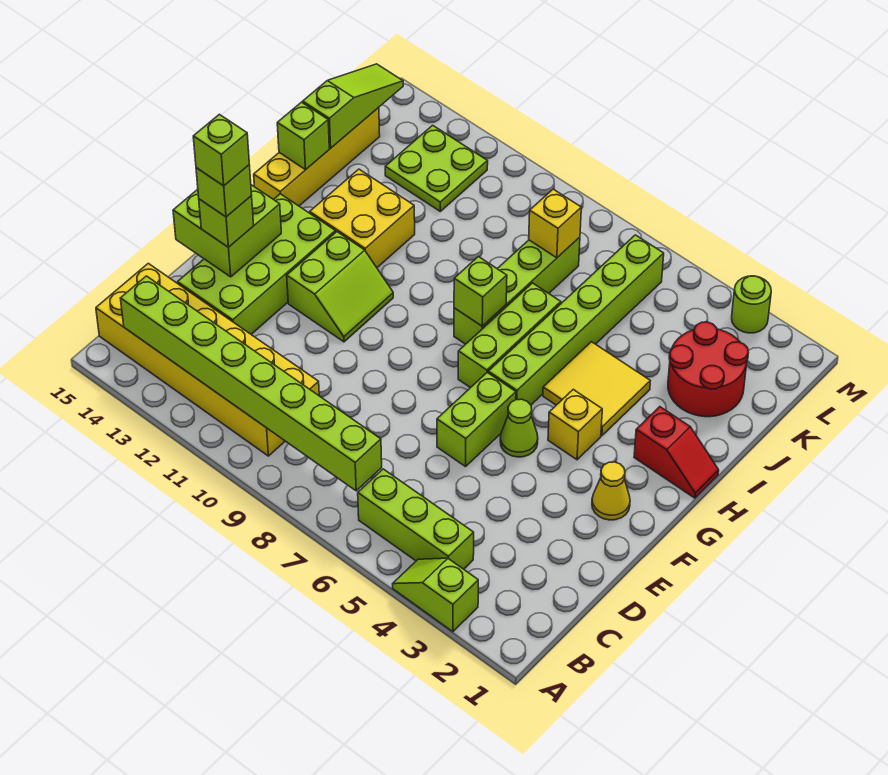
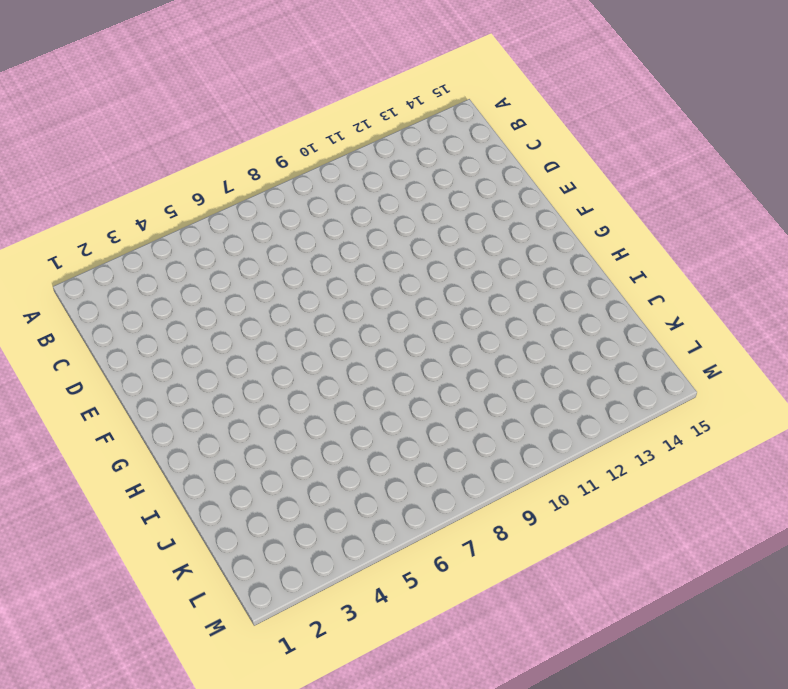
none -> lime slope A3:A4 level 1 top 3
none -> lime brick B4:B6 level 1
none -> yellow brick B10:C15 level 1

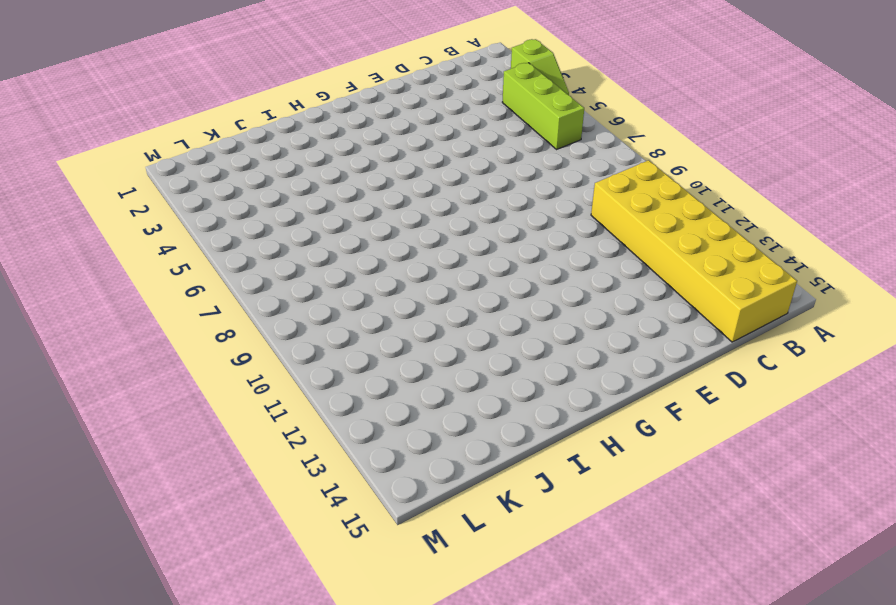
none -> lime brick D13:G14 level 1
none -> lime brick E6:F6 level 1
none -> yellow cone F2 level 1

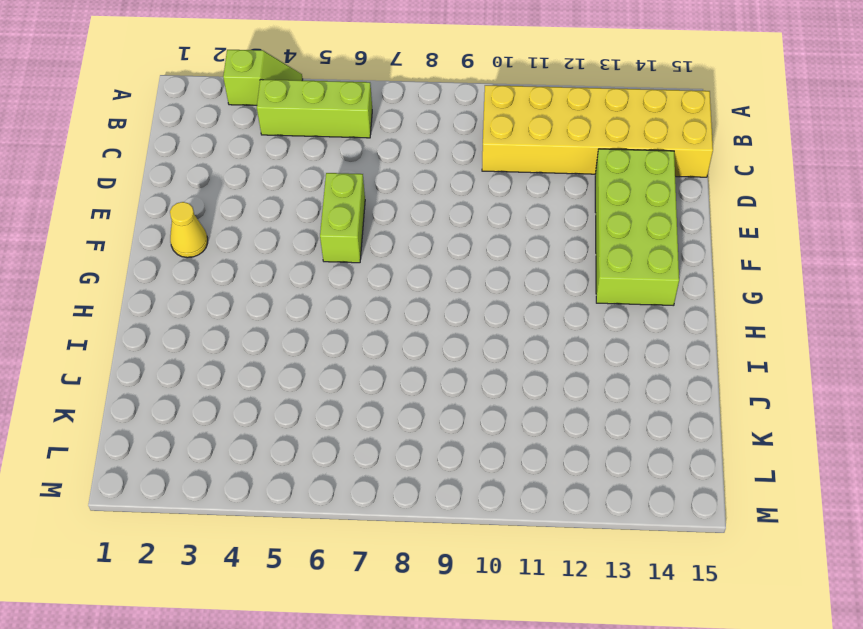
none -> lime cone F5 level 1
none -> lime slope F11:G12 level 1 top 12
none -> yellow brick G4 level 1

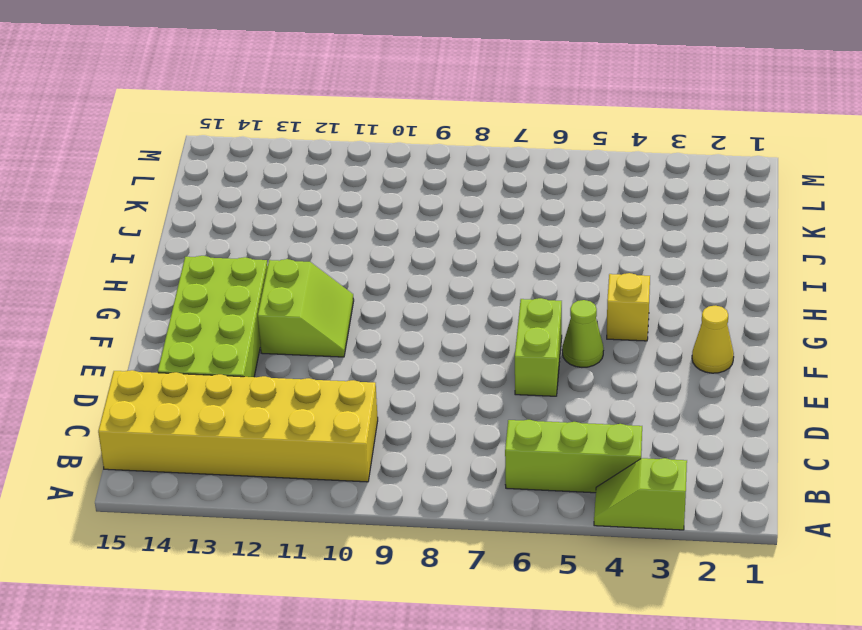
none -> lime brick G6:L6 level 1
none -> lime brick G7:I7 level 1
none -> red slope H1:H2 level 1 top 2

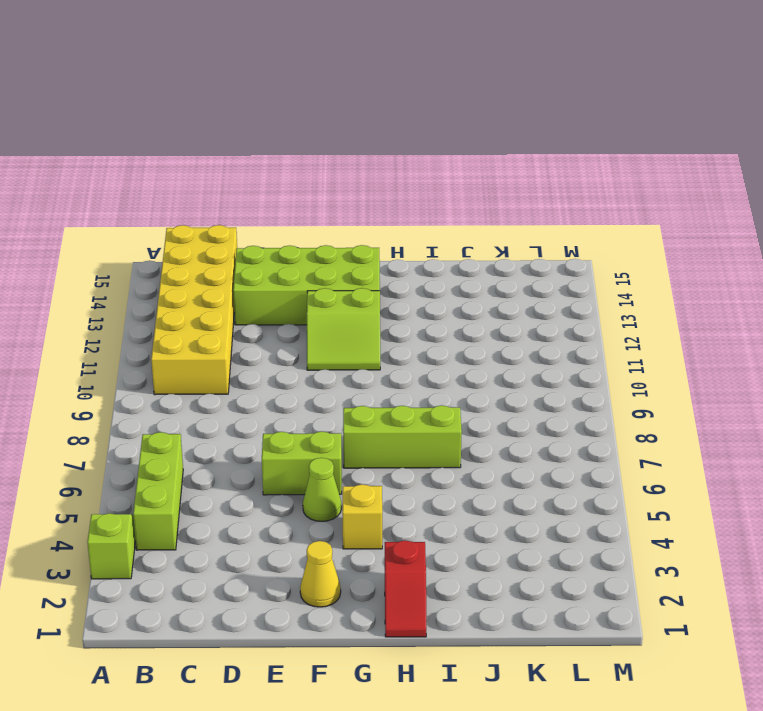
none -> lime brick G6:L6 level 1
none -> yellow tile H4:I5 level 1
none -> lime brick H8:K8 level 1

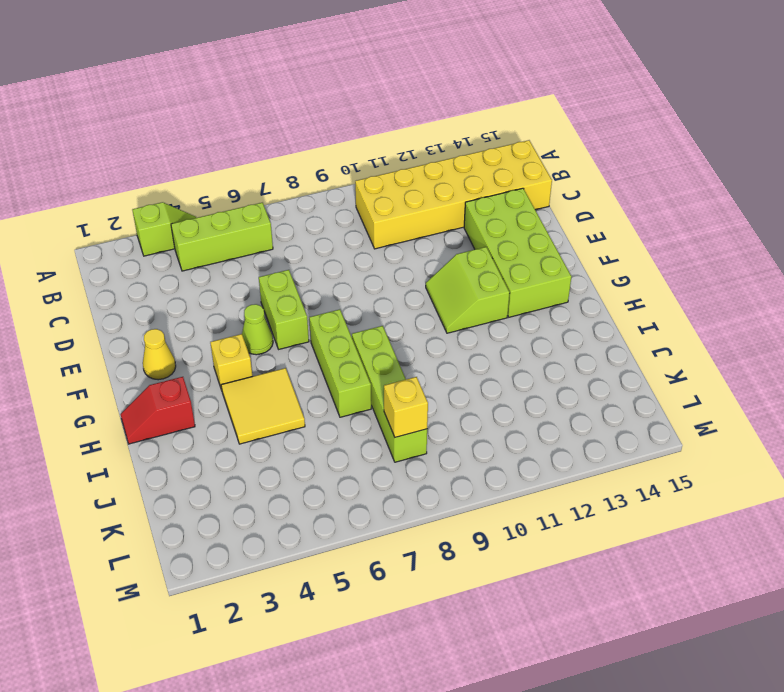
none -> lime brick G6:L6 level 1
none -> yellow brick H12:I13 level 1
none -> yellow brick H15:K15 level 1

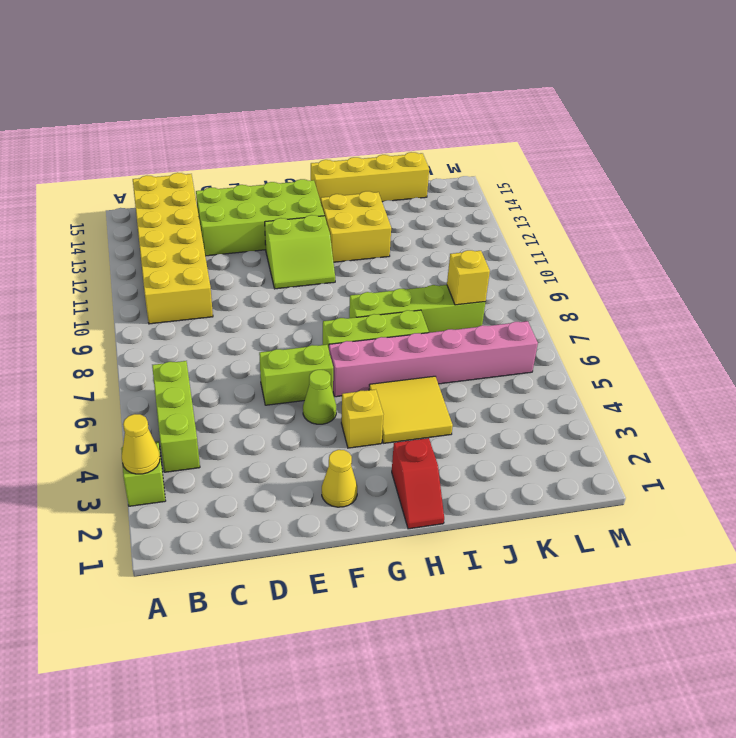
yellow cone A3 level 2 -> none
pink brick G6:L6 level 1 -> lime brick G6:L6 level 1
none -> red round brick J2:K3 level 1
none -> lime plate K12:L13 level 1
none -> lime round brick M3 level 1

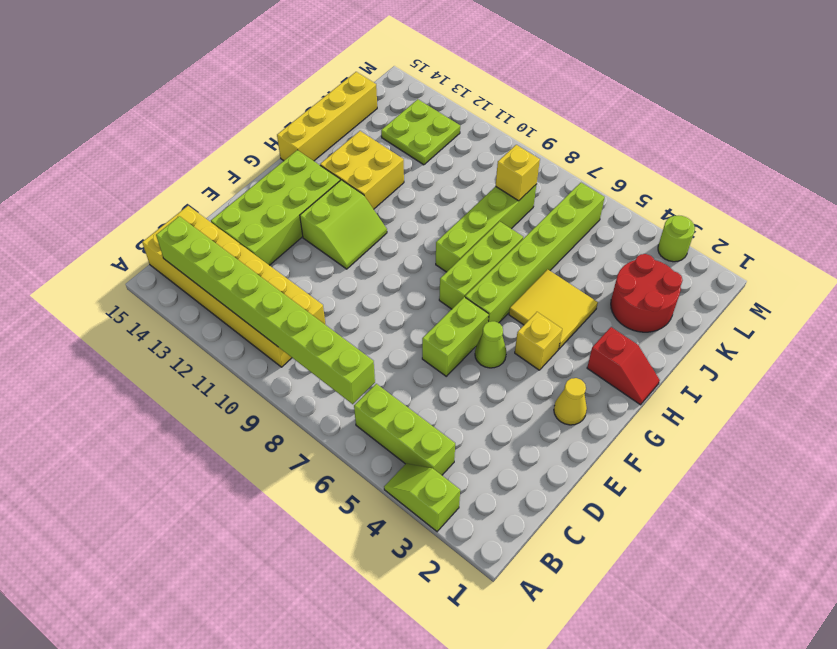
none -> lime brick E14:F15 level 2
none -> lime brick H8 level 2
none -> lime brick I15 level 2

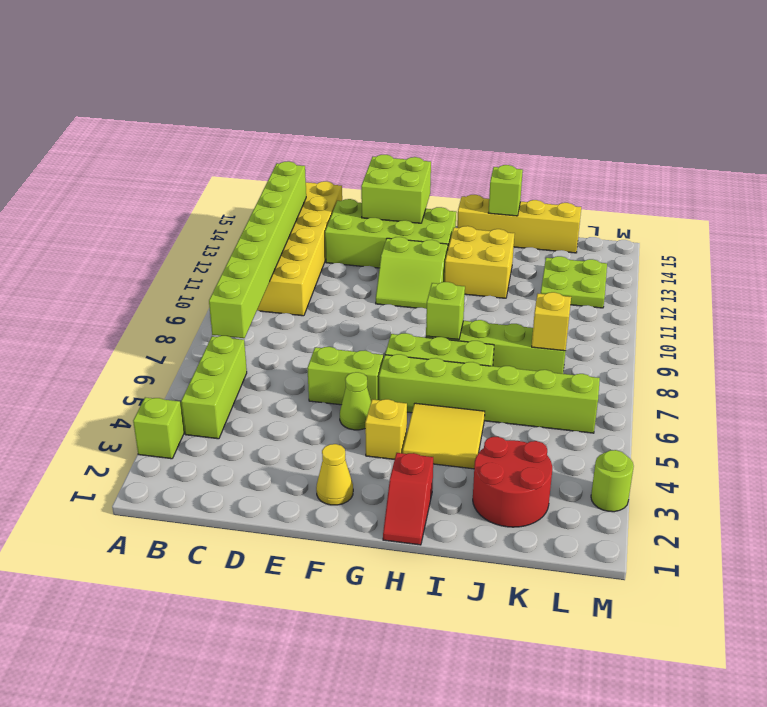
none -> lime slope J15:L15 level 2 top J
none -> lime brick E14 level 3
none -> lime brick E14 level 4

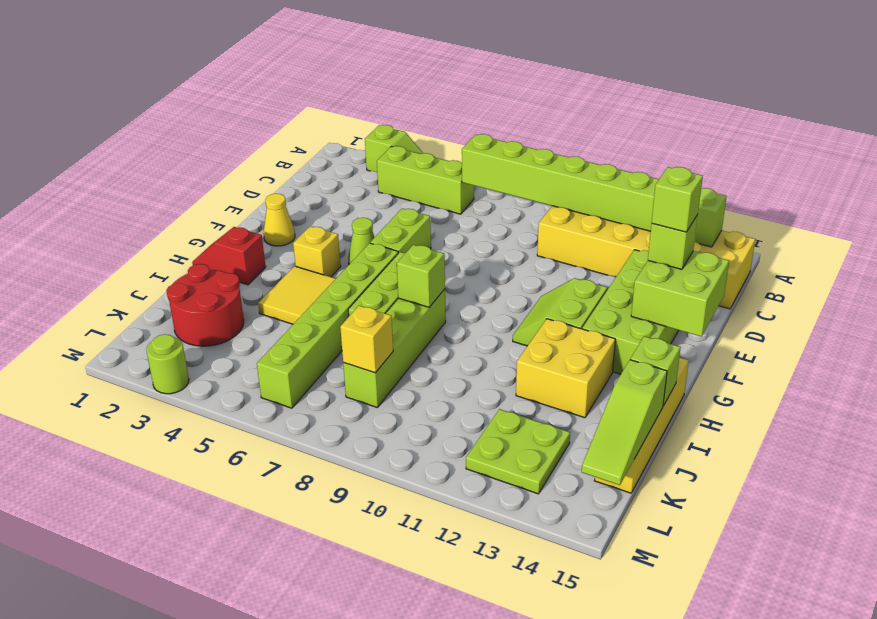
none -> lime brick E14 level 5

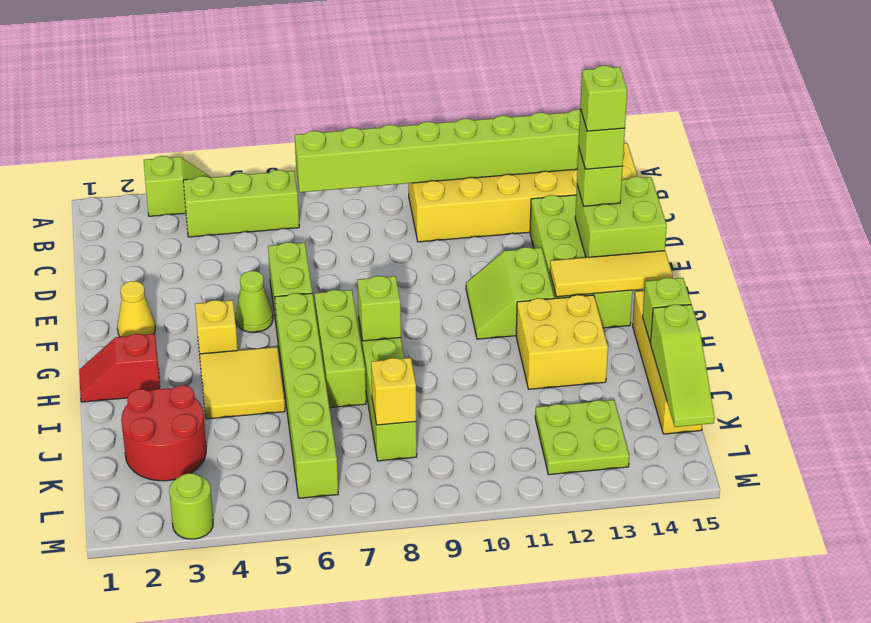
yellow tile G13:G15 level 2 -> none

